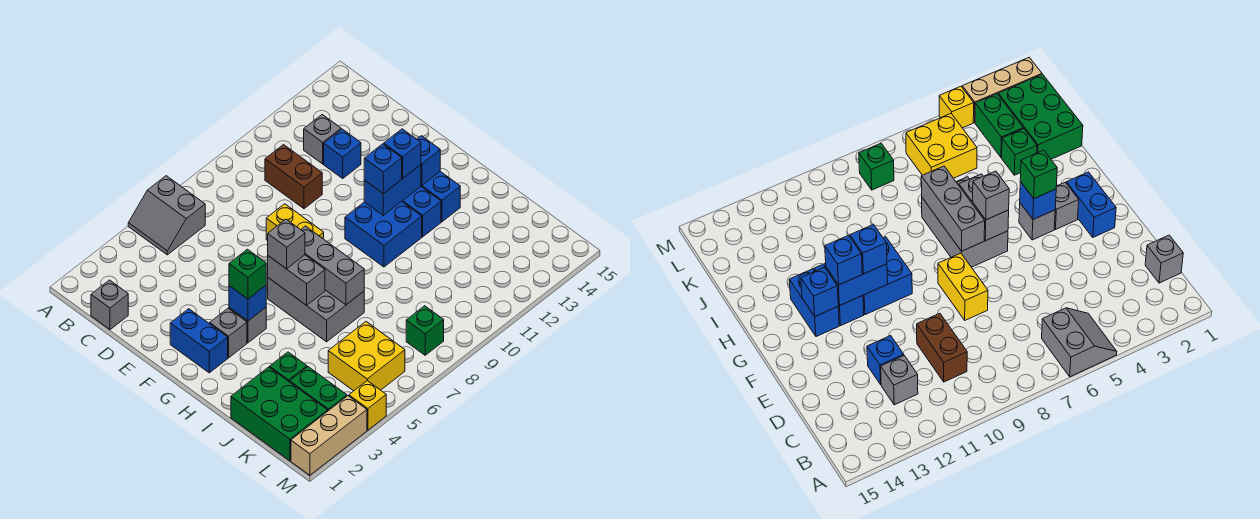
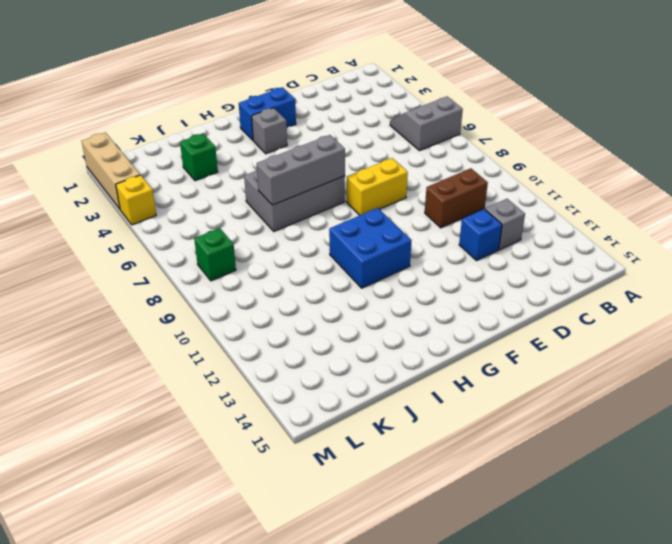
none -> grey brick C1 level 1
none -> grey brick G4 level 1
none -> blue brick G12:H12 level 1

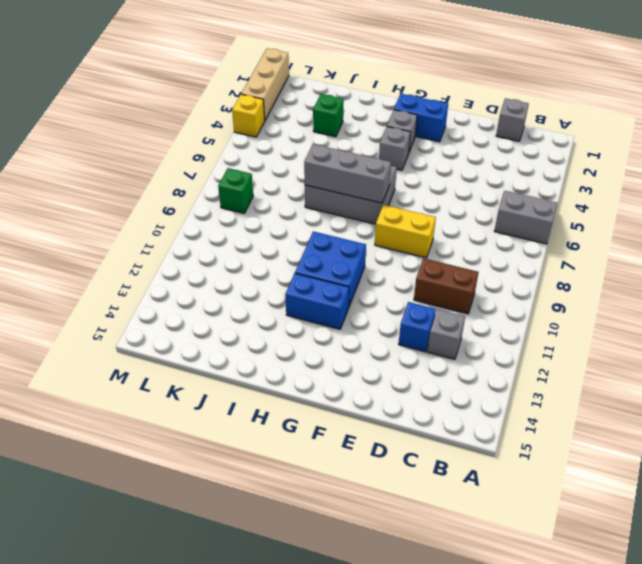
none -> blue brick G13:H13 level 1
none -> green brick J1:L2 level 1
none -> green brick K3:L3 level 1

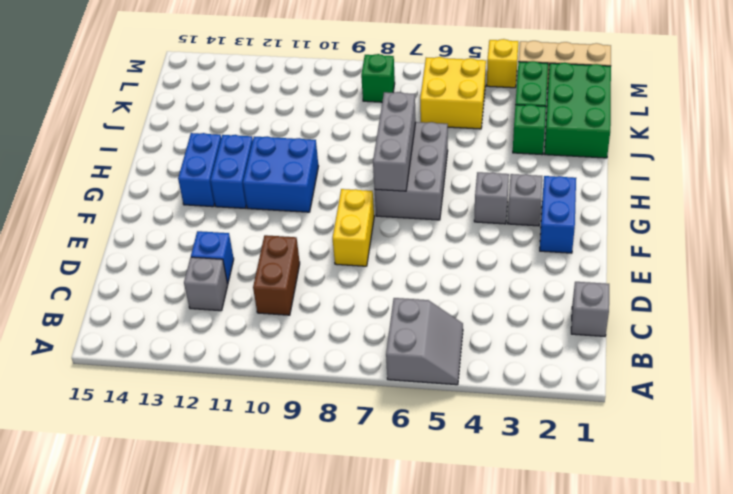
none -> blue brick G4 level 2
none -> grey brick G6:H6 level 2
none -> blue brick G11:G12 level 2

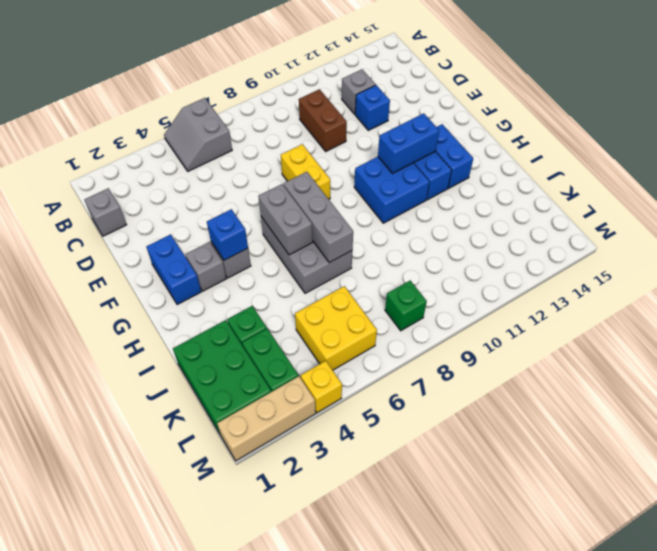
none -> blue brick G13 level 2
none -> green brick G4 level 3
none -> grey brick G6 level 3

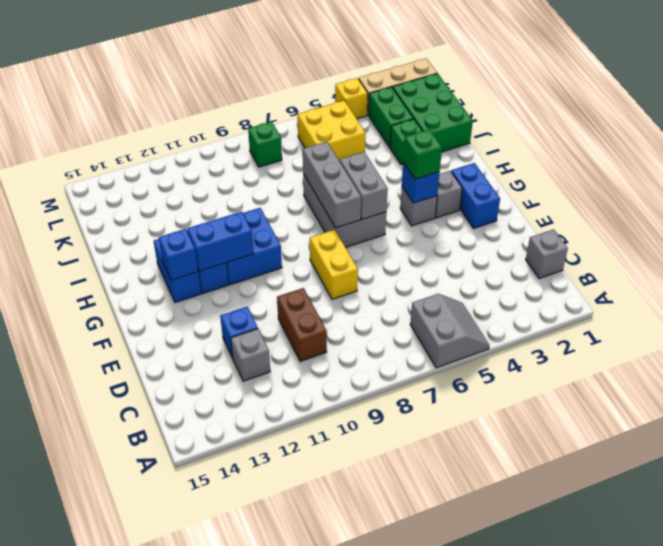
none -> grey brick G6 level 3
none -> blue brick G11 level 3
none -> blue brick G12 level 3

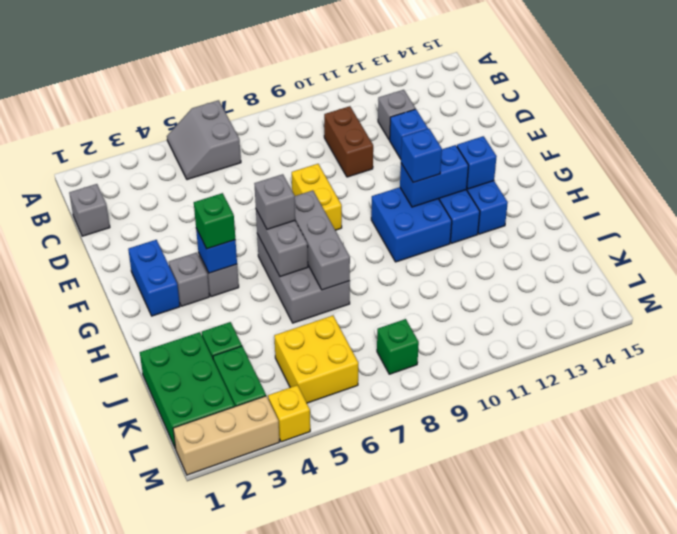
none -> blue brick G12 level 3

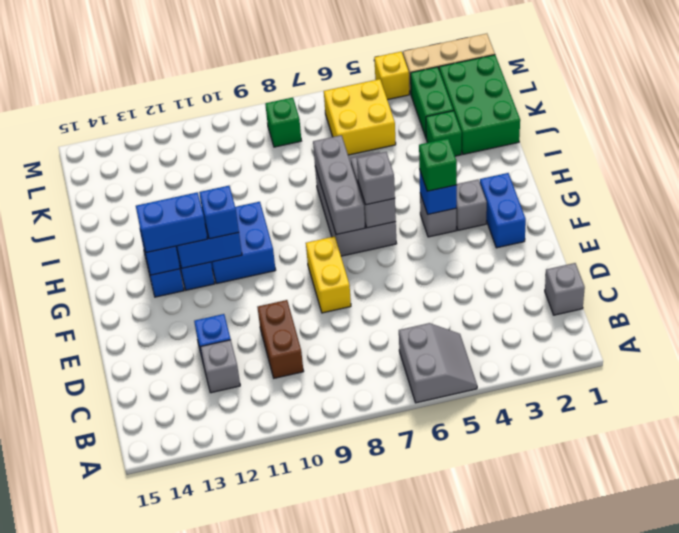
blue brick G12:G13 level 3 -> blue brick G12 level 3

